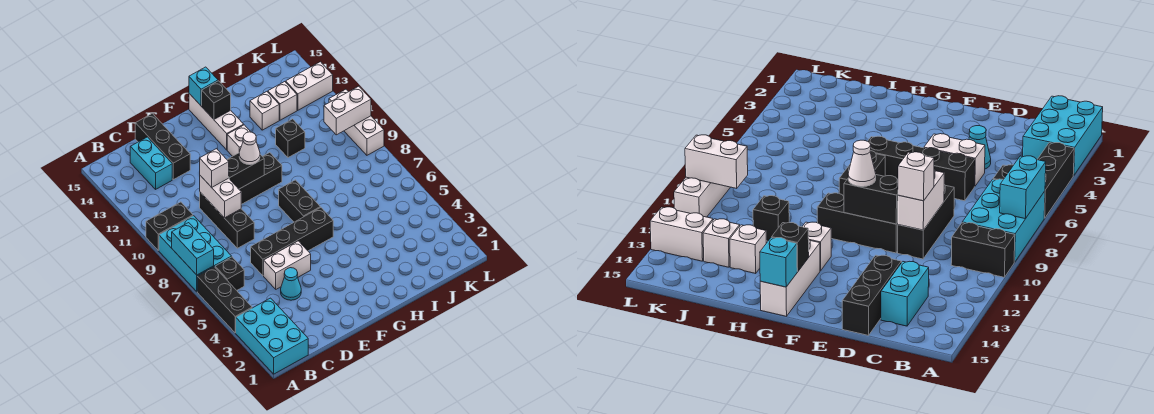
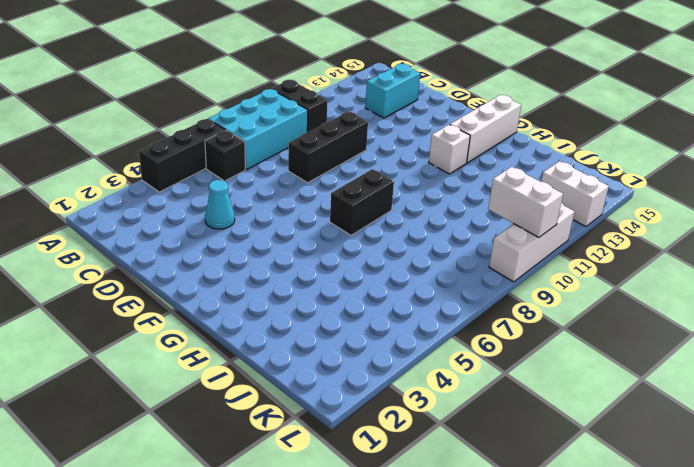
none -> cyan brick A1:B3 level 1
none -> white brick D5:E5 level 1
none -> black brick D6:G6 level 1

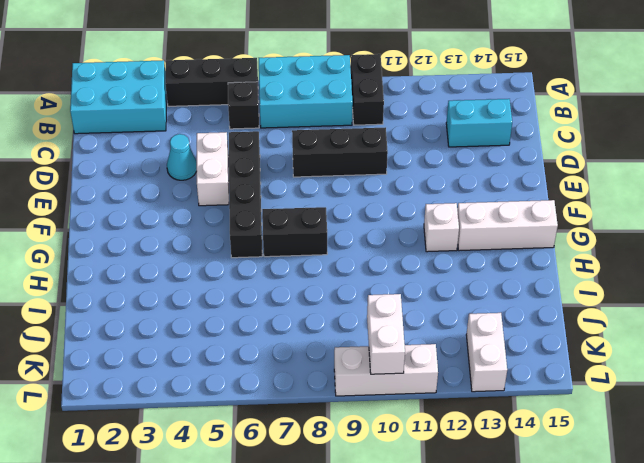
none -> black brick D13:D15 level 1
none -> black brick E10:G10 level 1
none -> black brick I11 level 1

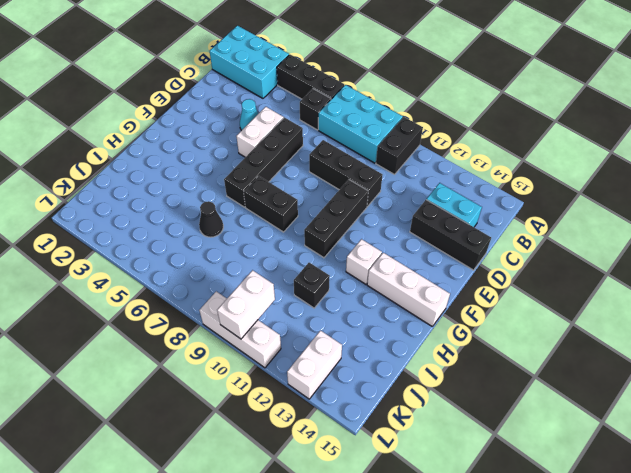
black cone I6 level 1 -> none
none -> white brick I13 level 1
none -> white brick J13 level 1
none -> cyan brick A7:A8 level 2

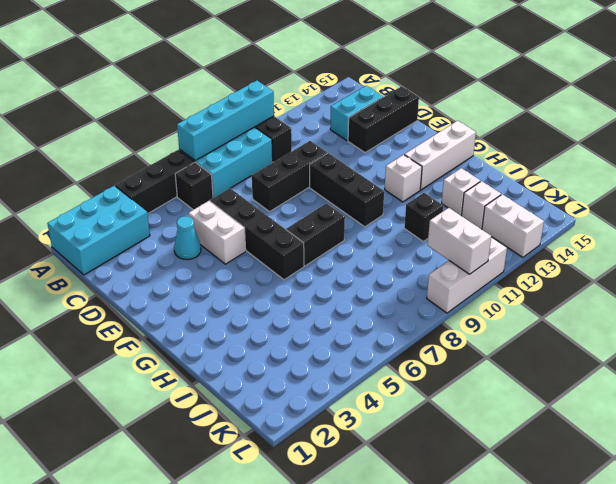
cyan brick A7:A10 level 2 -> cyan brick A7:A8 level 2
none -> white brick D9:D10 level 2
none -> black brick E10:F10 level 2
none -> black brick G14 level 2

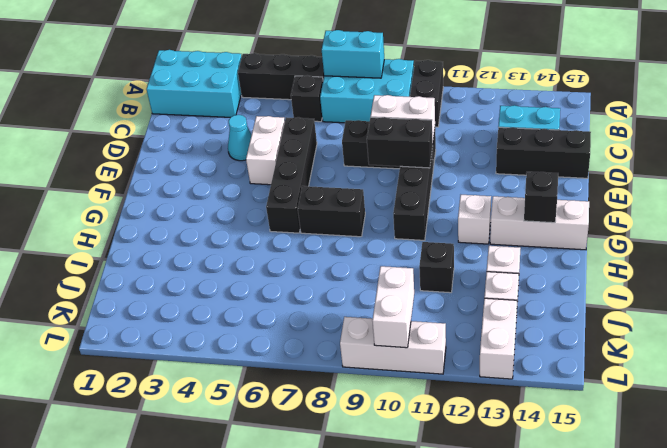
black brick E9:E10 level 2 -> black brick E10:F10 level 2
none -> cyan brick G15 level 2
none -> white brick D10 level 3
none -> white cone F10 level 3

